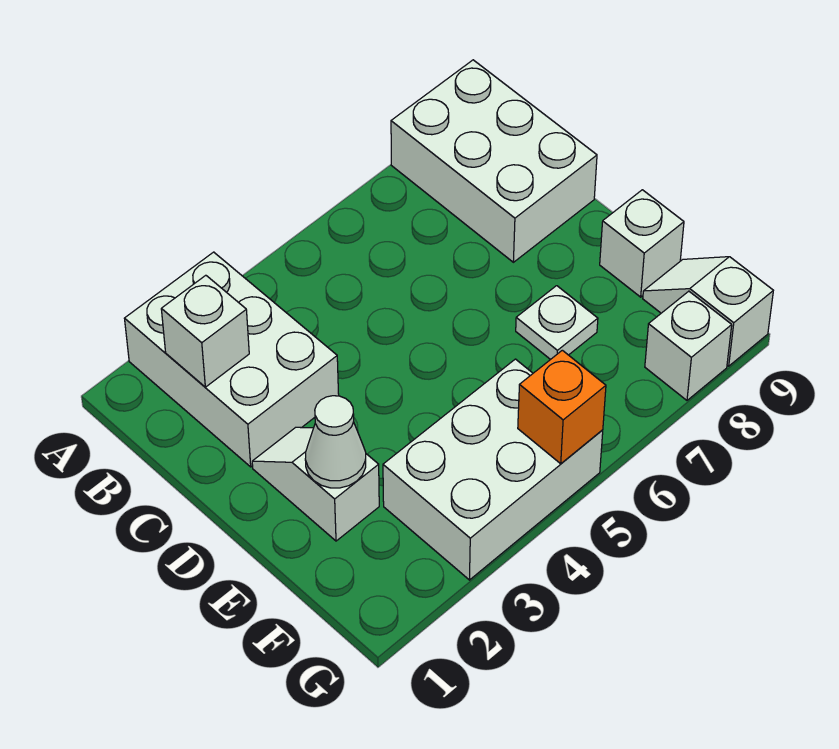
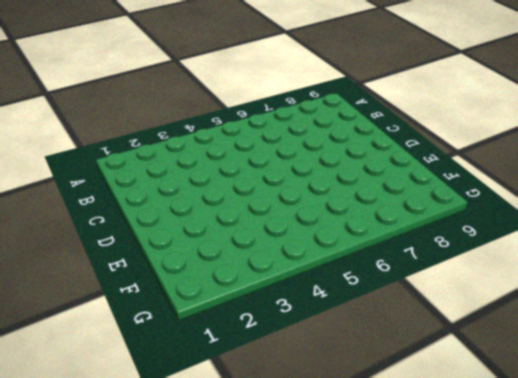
none -> white brick A2:C3 level 1
none -> white brick A8:C9 level 1

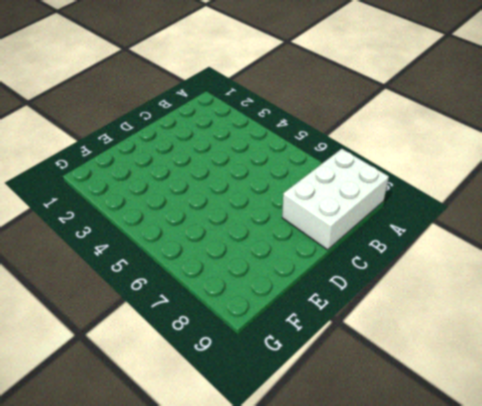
none -> white brick A2:C3 level 1
none -> white slope D2:E2 level 1 top E

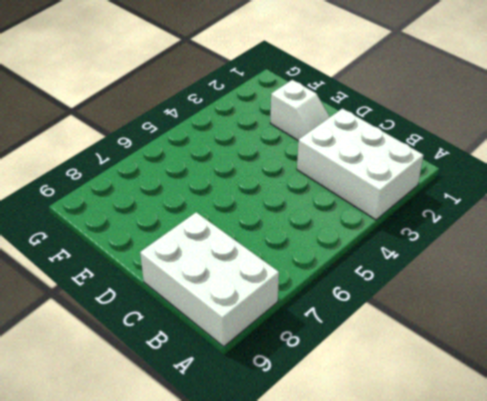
none -> white plate E7 level 1
none -> white brick E9 level 1

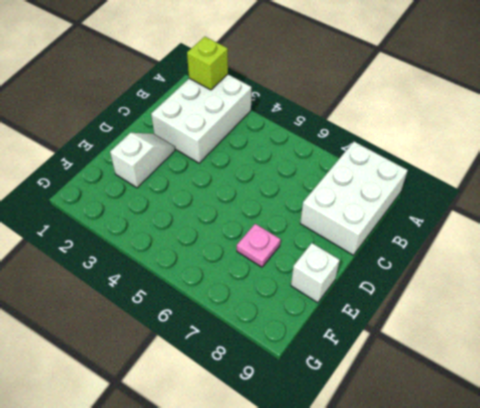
lime brick A2 level 2 -> none
pink plate E7 level 1 -> white plate E7 level 1
none -> white brick F3:G5 level 1
none -> white slope F9:G9 level 1 top G

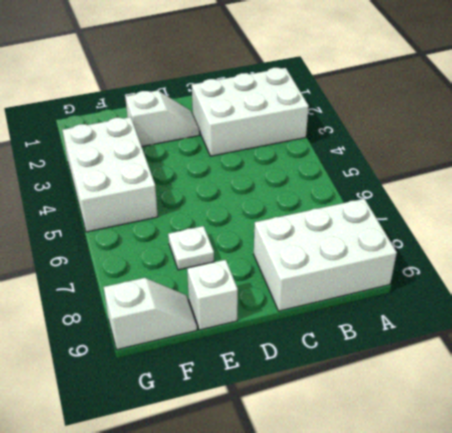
none -> white brick G8 level 1
none -> white brick B2 level 2

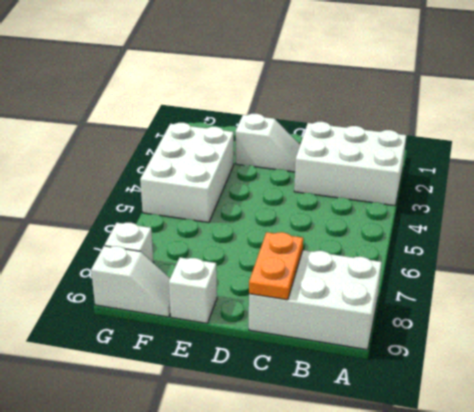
orange plate C8:C9 level 2 -> none
none -> white plate E7 level 1
none -> white brick B2 level 2

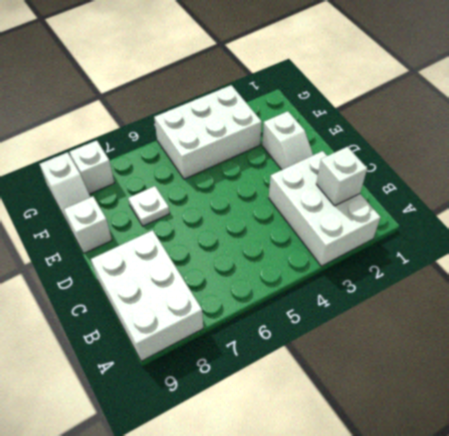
none -> white cone E2 level 2
none -> orange brick G5 level 2

